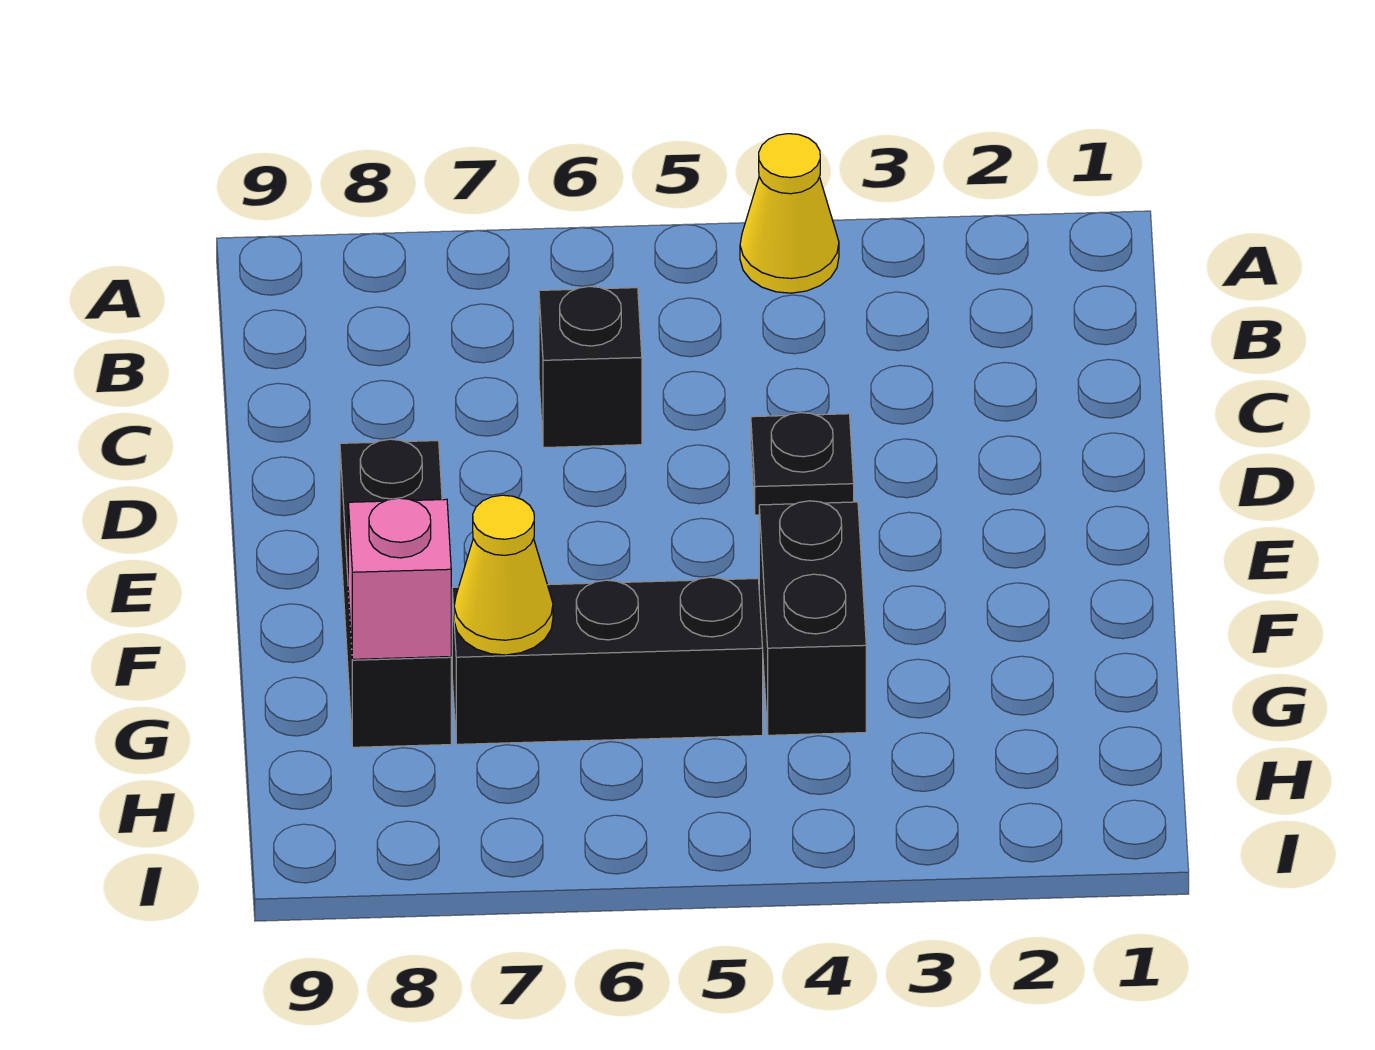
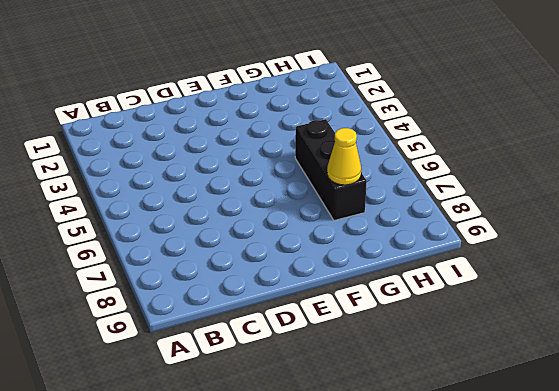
none -> yellow cone A4 level 1
none -> black brick C6 level 1

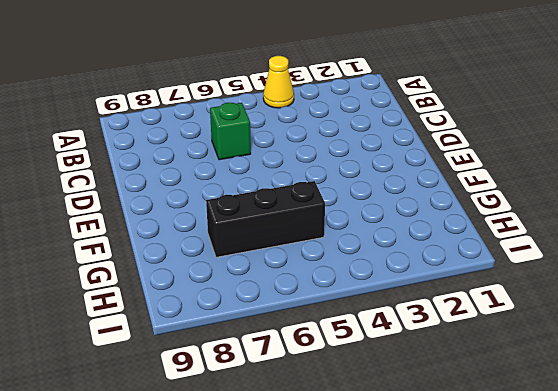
green brick C6 level 1 -> black brick C6 level 1
none -> black plate D4 level 1
none -> black brick E8:G8 level 1

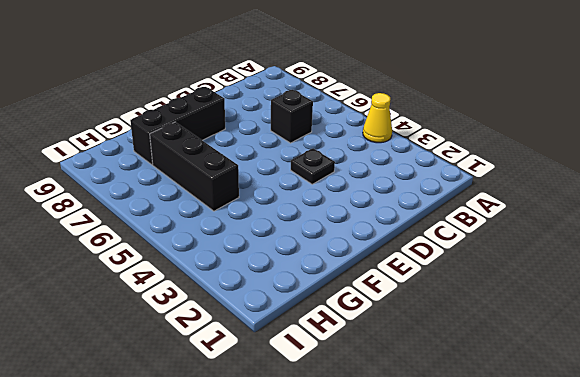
none -> black brick F4:G4 level 1
none -> yellow cone G7 level 2

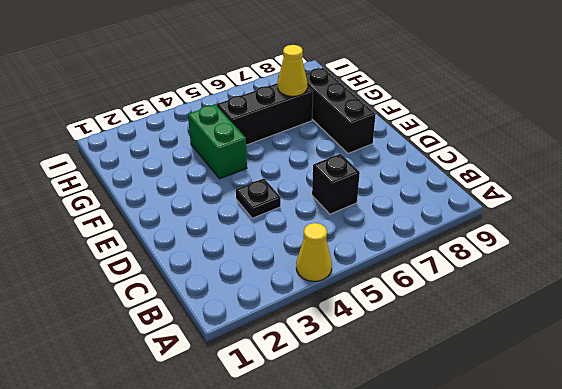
green brick F4:G4 level 1 -> black brick F4:G4 level 1
none -> pink brick G8 level 2

